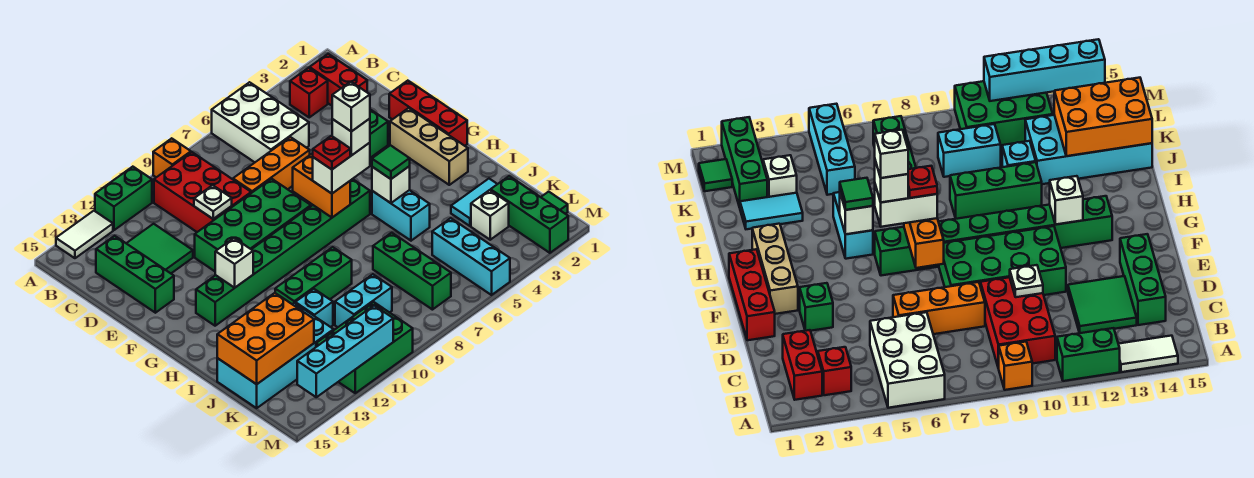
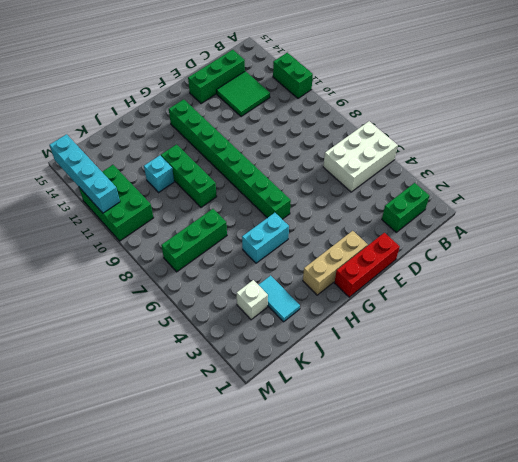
green brick B2:C2 level 1 -> red brick B2:C2 level 1
none -> orange brick A9 level 1
none -> white tile A13:A14 level 1
none -> red brick B3 level 1
none -> red brick B9:D10 level 1

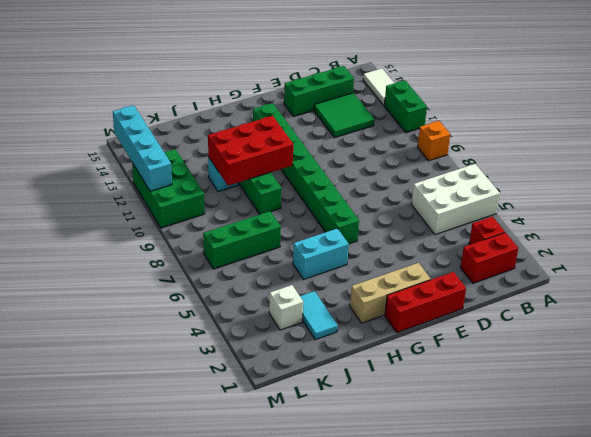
red brick H10:J11 level 2 -> red brick B9:D10 level 1
none -> orange brick D6:D8 level 1
none -> green brick E3 level 1
none -> green brick E8:F11 level 1
none -> cyan brick J12:K15 level 1

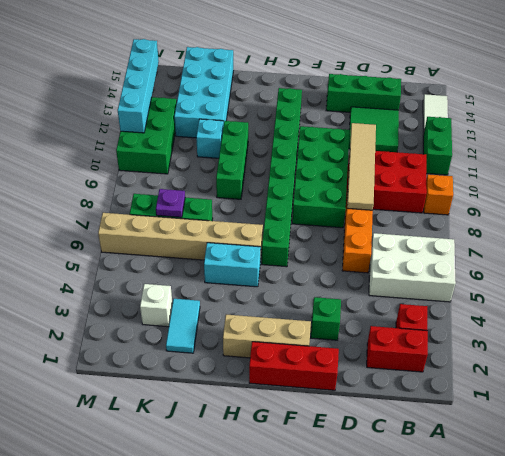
tan tile D8:D11 level 2 -> white plate D10 level 2
tan brick H6:M6 level 1 -> none
purple plate K7 level 2 -> none
none -> green brick K2:M2 level 1
none -> cyan brick K5:M5 level 1
none -> cyan brick K9:K10 level 1
none -> green tile L1 level 1

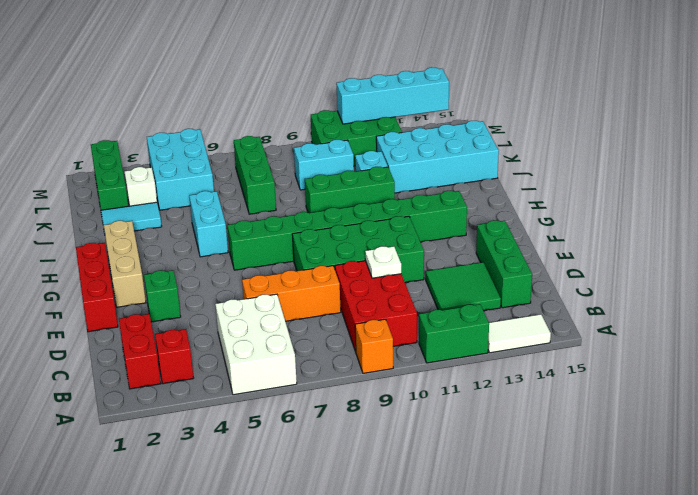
cyan brick K4:M5 level 1 -> cyan brick K5:M5 level 1
none -> green tile L1 level 1
none -> orange brick F7:G7 level 2
none -> white brick G12 level 2
none -> white brick H5 level 2

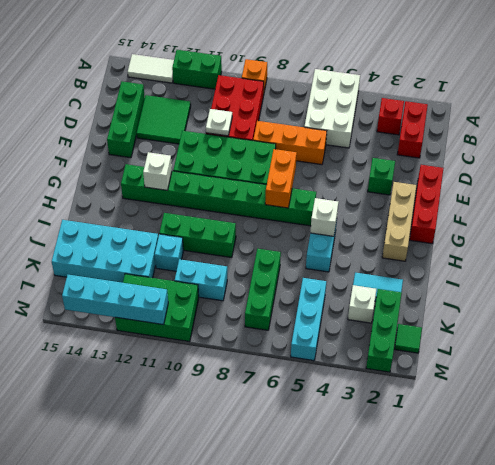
none -> orange brick J13:K15 level 2
none -> white brick G6:G7 level 3
none -> green tile H5 level 3
none -> white brick G6 level 4

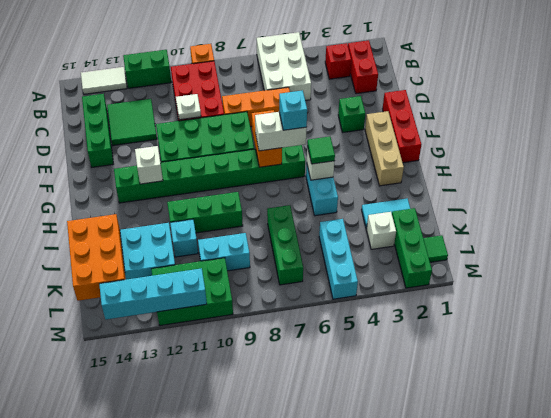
cyan brick G6 level 4 -> white brick G6 level 4
orange brick J14:L15 level 2 -> orange brick J13:K15 level 2
none -> red plate G7 level 4
none -> white brick G6 level 5

